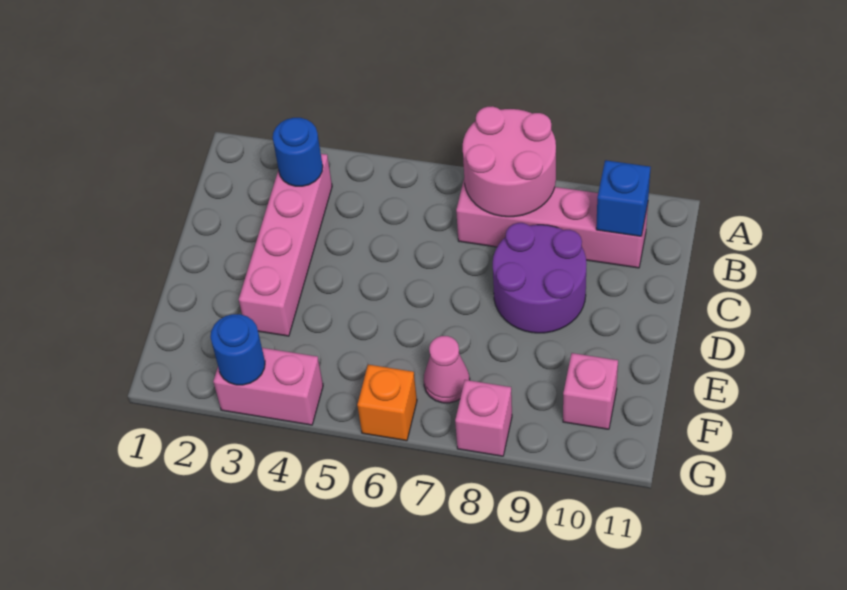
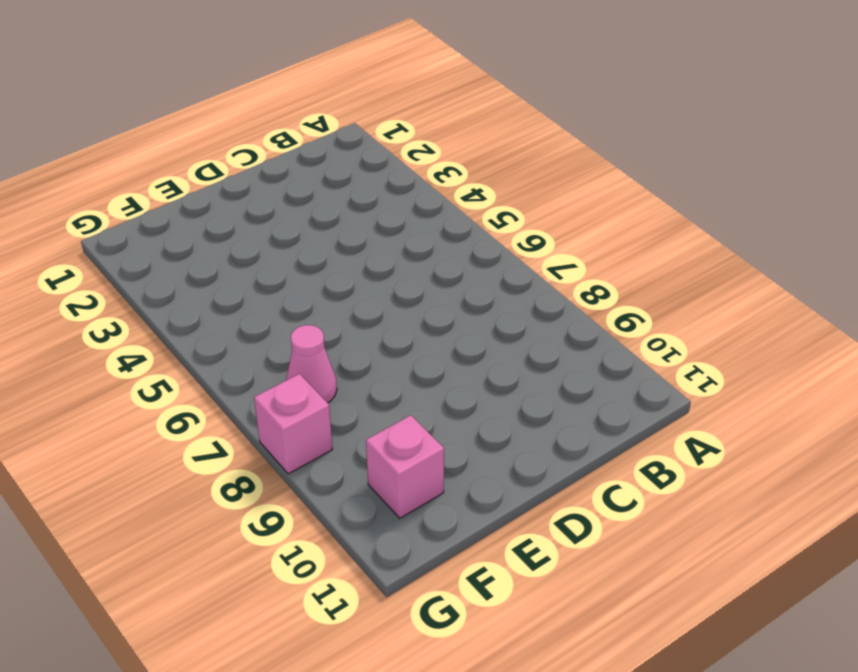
none -> pink brick B3:E3 level 1
none -> pink brick B7:B10 level 1
none -> purple round brick C8:D9 level 1

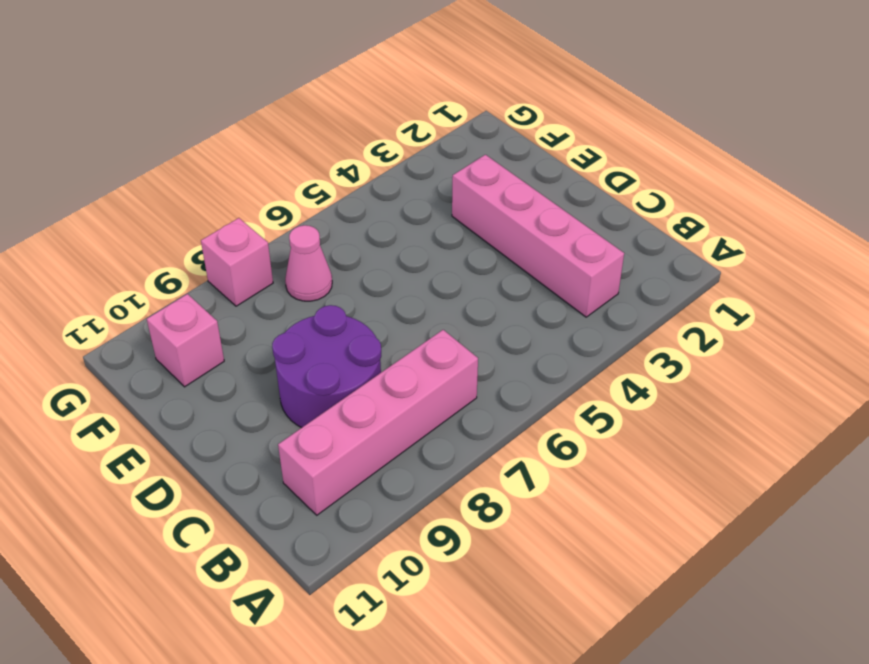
none -> pink brick G3:G4 level 1
none -> orange brick G6 level 1
none -> pink round brick A7:B8 level 2

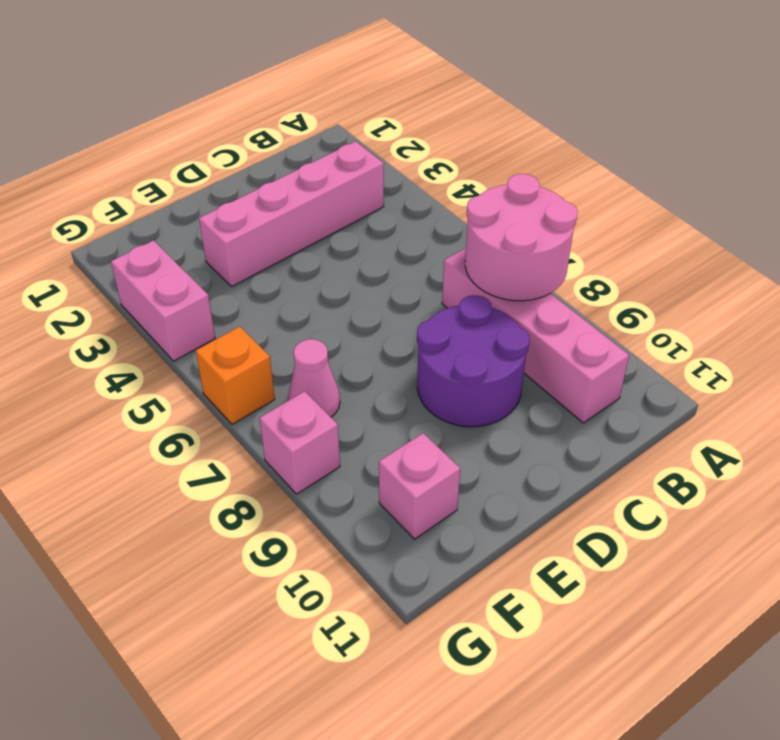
none -> blue round brick B3 level 2
none -> blue brick B10 level 2
none -> blue round brick G3 level 2

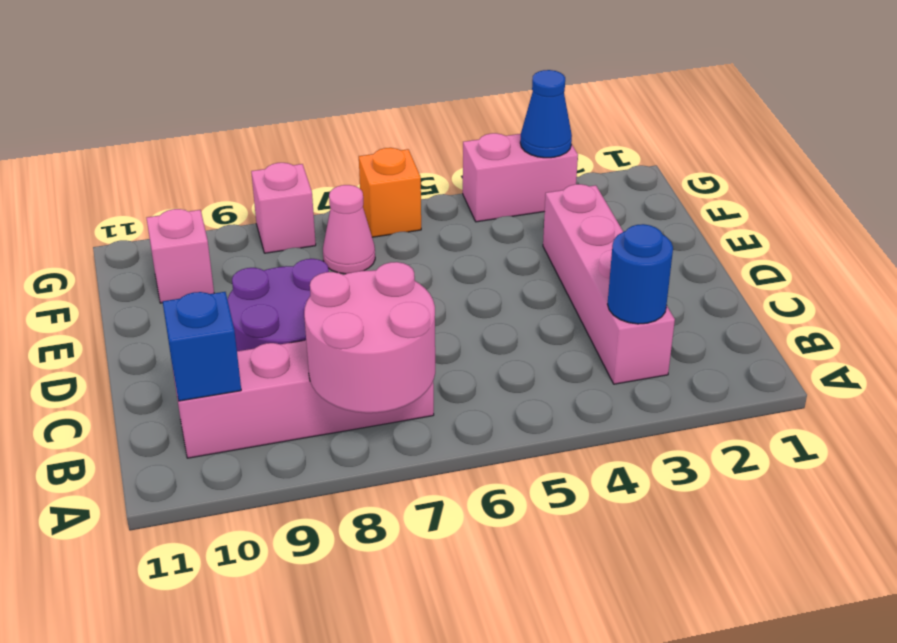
blue cone G3 level 2 -> blue round brick G3 level 2

